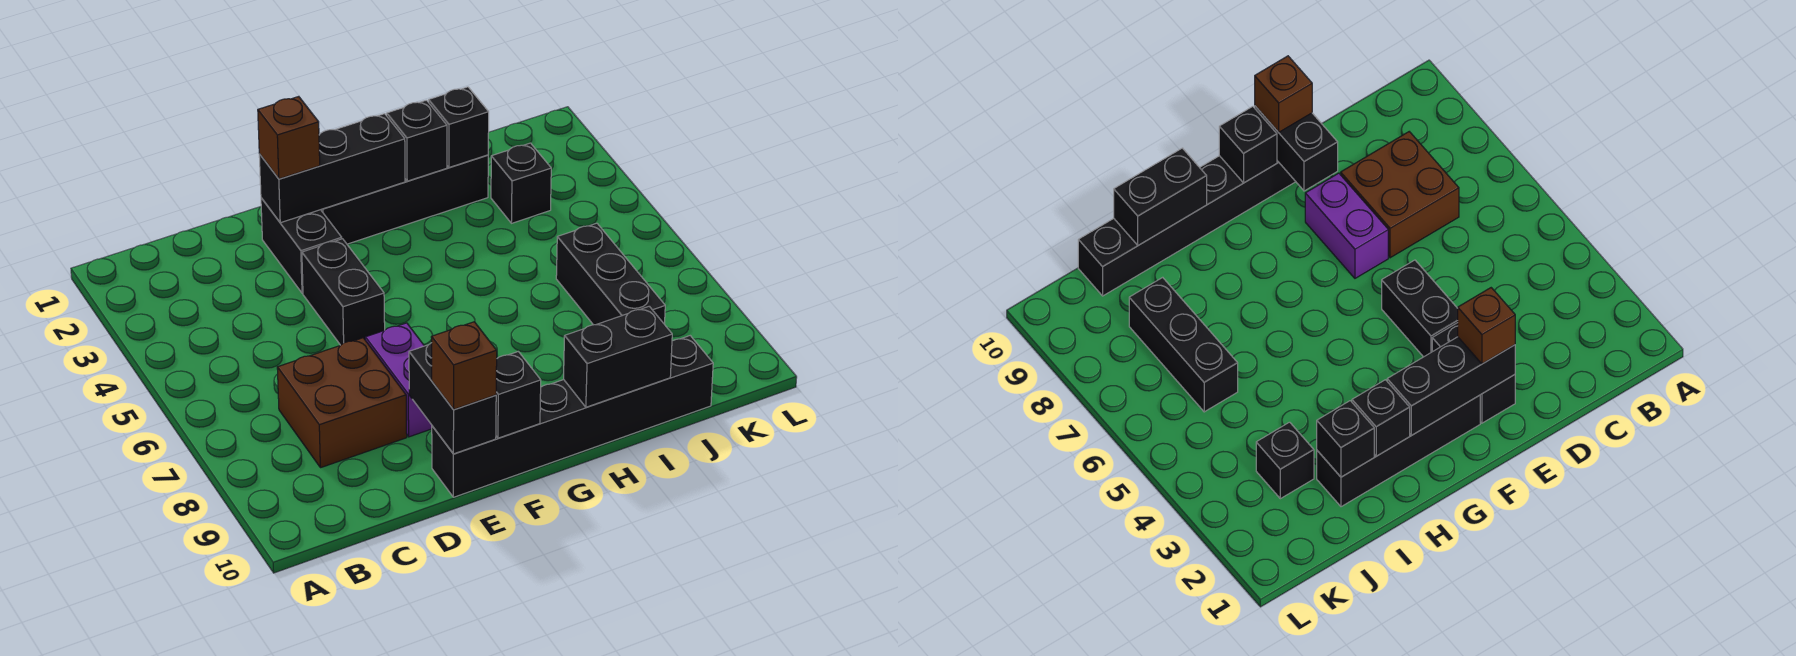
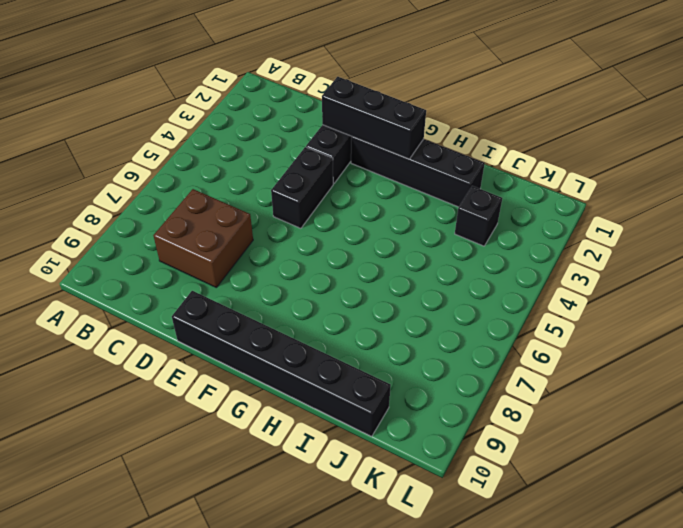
none -> purple brick E7:E8 level 1
none -> black brick J6:J8 level 1
none -> black brick E9:E10 level 2

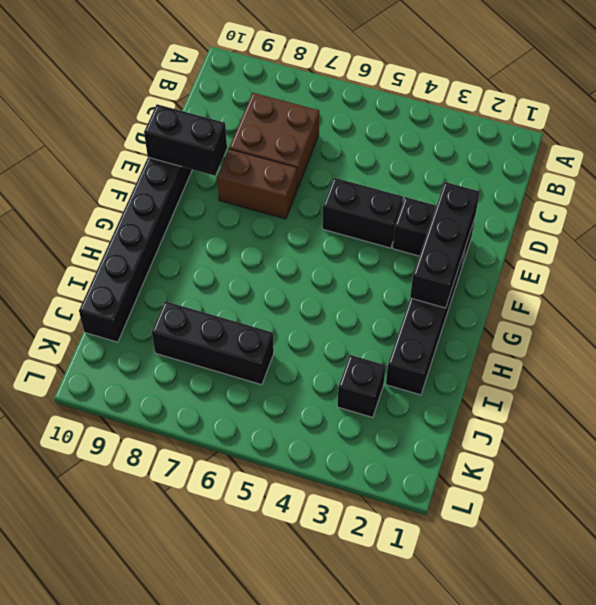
brown brick E7:E8 level 1 -> purple brick E7:E8 level 1
none -> black brick F10 level 2
none -> black brick H2 level 2
none -> black brick H10:I10 level 2

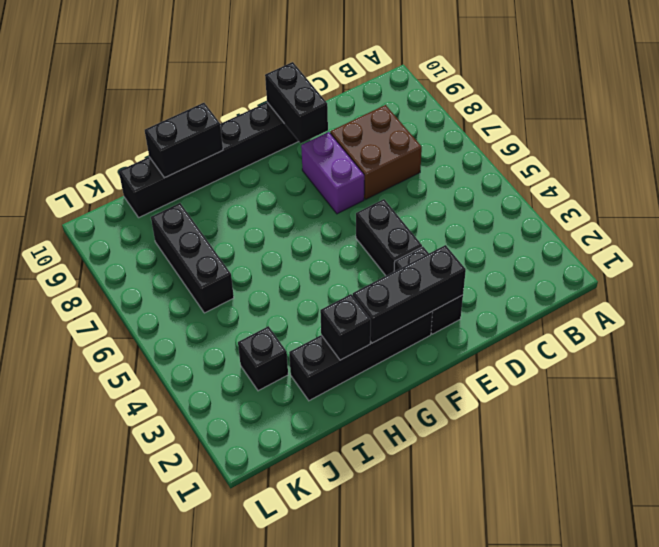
none -> black brick F10 level 2
none -> black brick I2 level 2
none -> brown brick E2 level 3

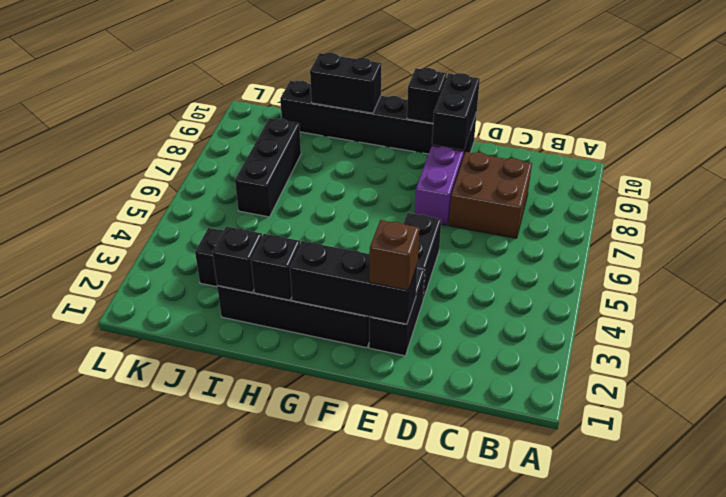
none -> brown brick E10 level 3

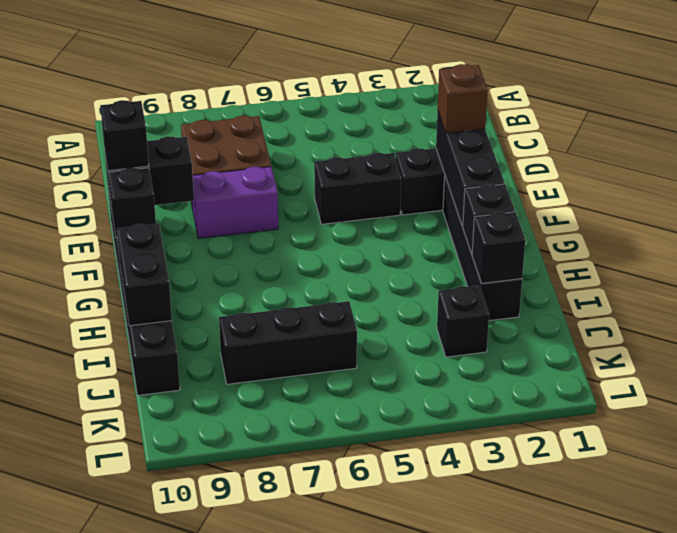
black brick E10 level 3 -> brown brick E10 level 3

